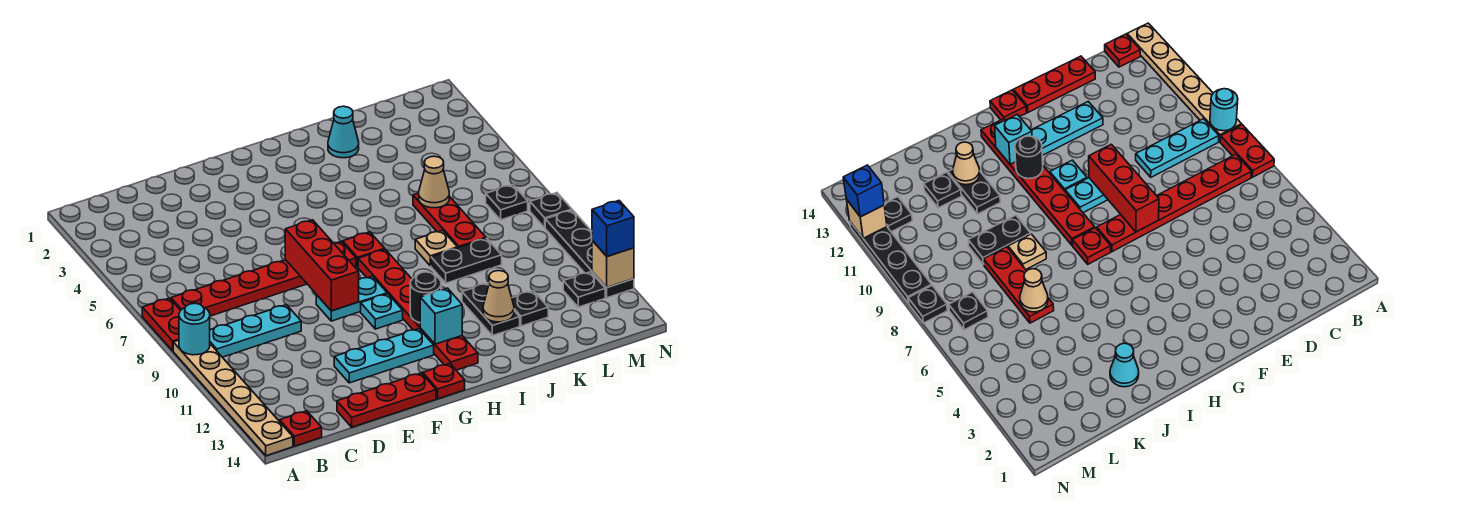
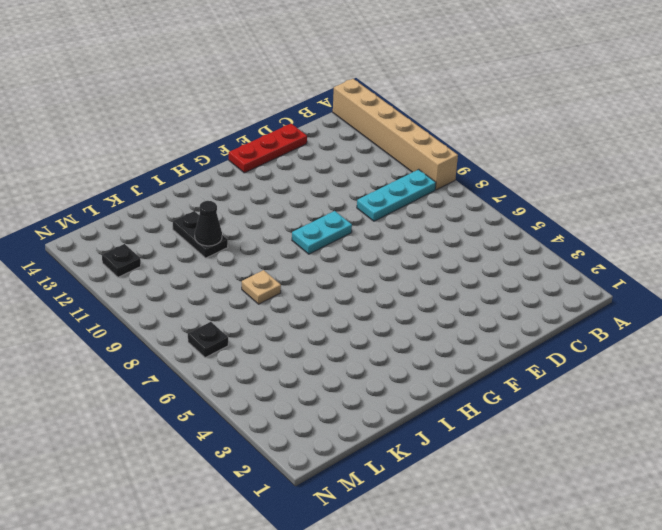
tan brick A9:A14 level 1 -> tan plate A9:A14 level 1
black cone J11 level 2 -> none
none -> red plate A7:A8 level 1
none -> red plate B7:G7 level 1
none -> red plate B14 level 1
none -> cyan plate E12:G12 level 1

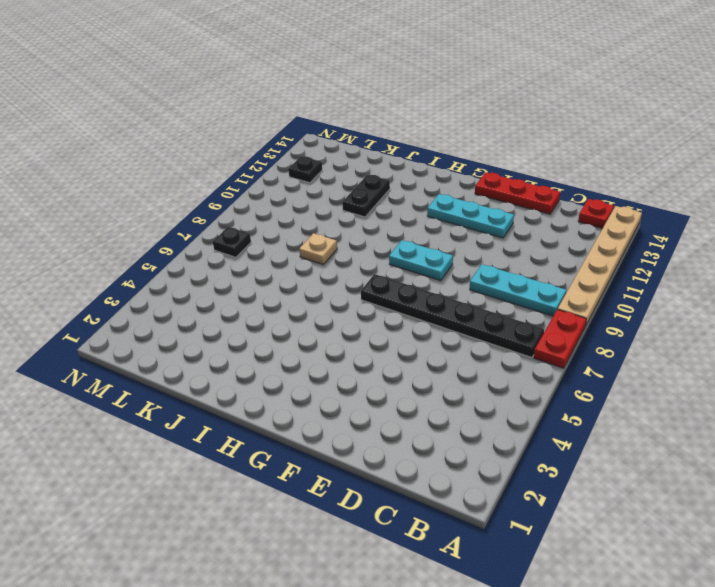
black plate B7:G7 level 1 -> red plate B7:G7 level 1
none -> cyan plate G10 level 1
none -> red plate G14 level 1
none -> red plate H7 level 1
none -> red plate H8:H13 level 1

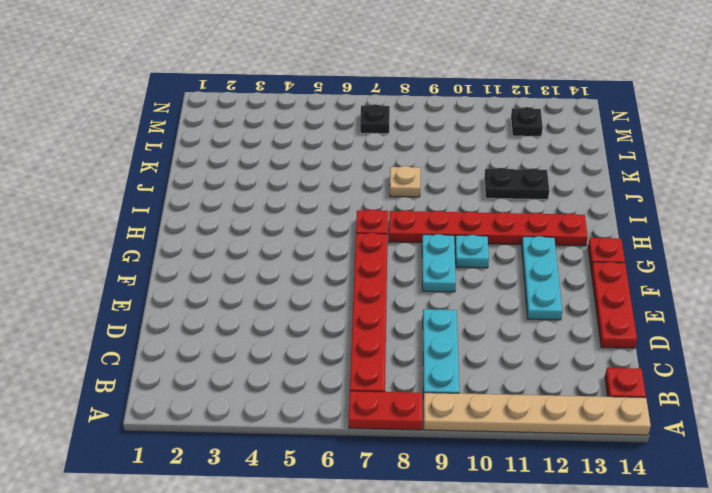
none -> cyan cone J2 level 1
none -> black plate J9:K9 level 1
none -> red plate K6:K8 level 1
none -> black plate K12 level 1

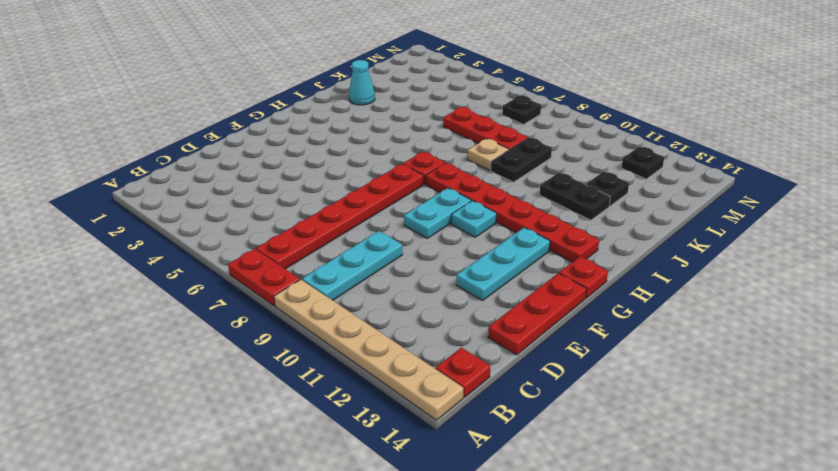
none -> black plate N8 level 1
none -> black plate N9:N12 level 1
none -> cyan round brick A9 level 2
none -> red brick F7:F9 level 2

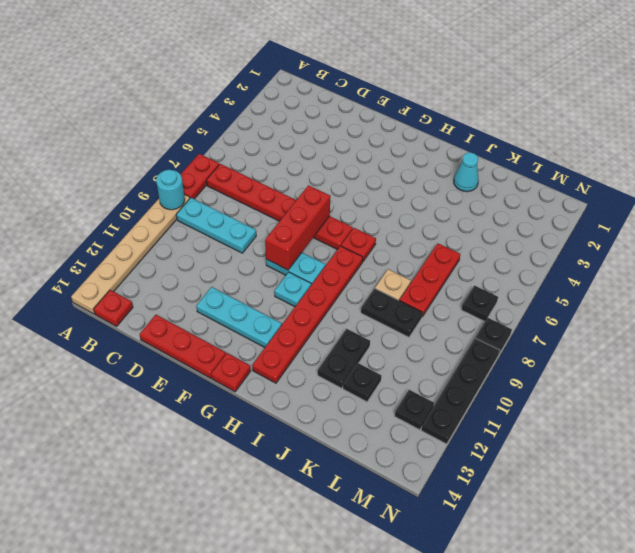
none -> black round brick H11 level 2
none -> cyan brick H12 level 2
none -> tan cone J12 level 2
none -> tan cone K6 level 2

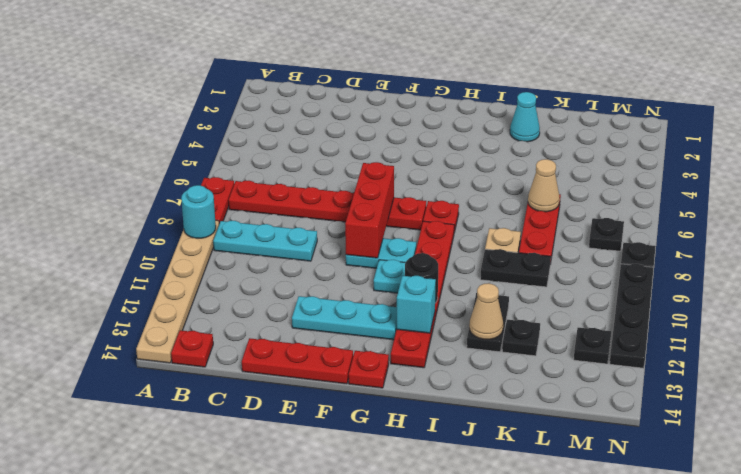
none -> tan brick N12 level 2
none -> blue brick N12 level 3

